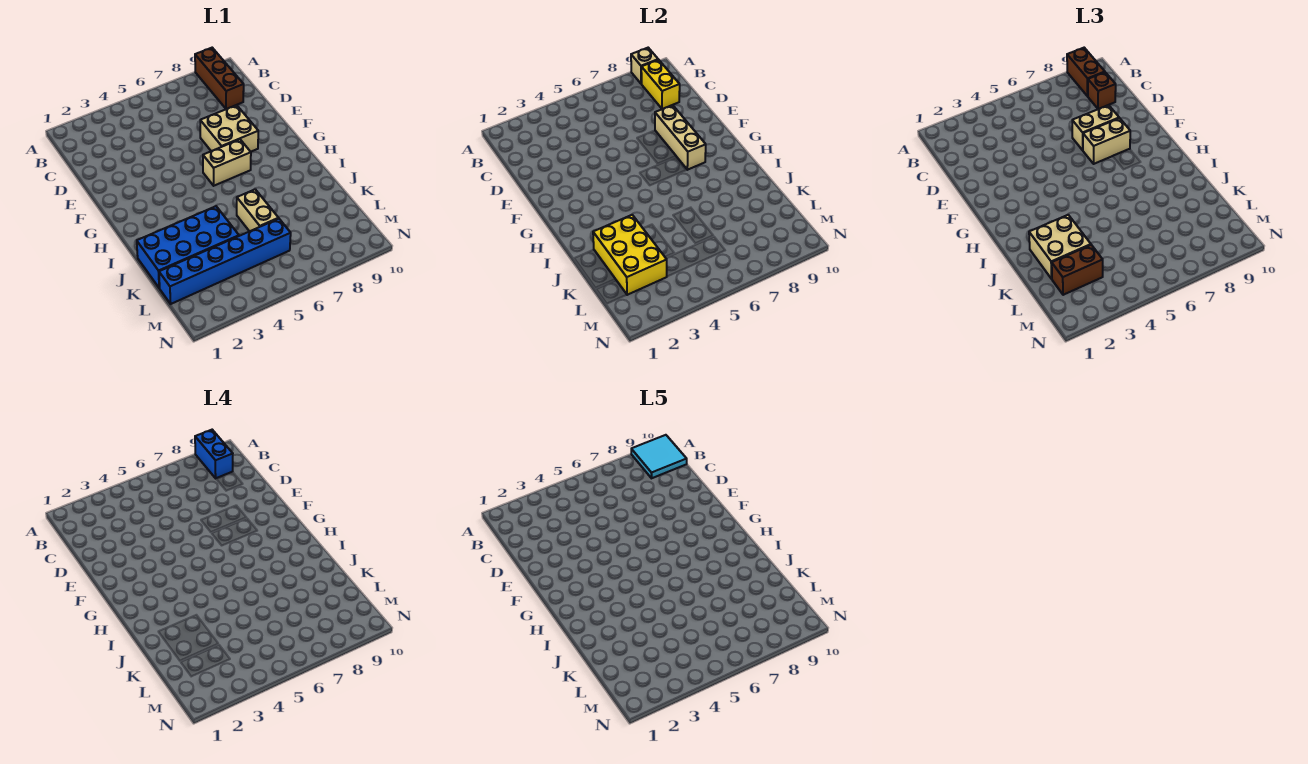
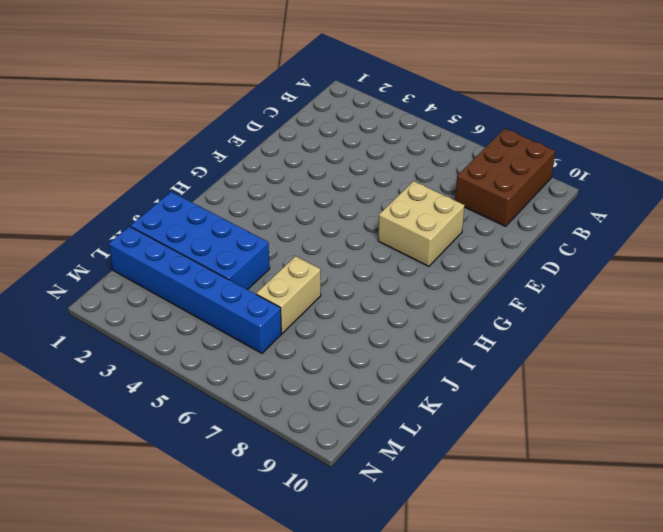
brown brick A8:C9 level 1 -> brown brick A9:C9 level 1
none -> tan brick G6:G7 level 1
none -> tan brick A9 level 2
none -> yellow brick B9:C9 level 2

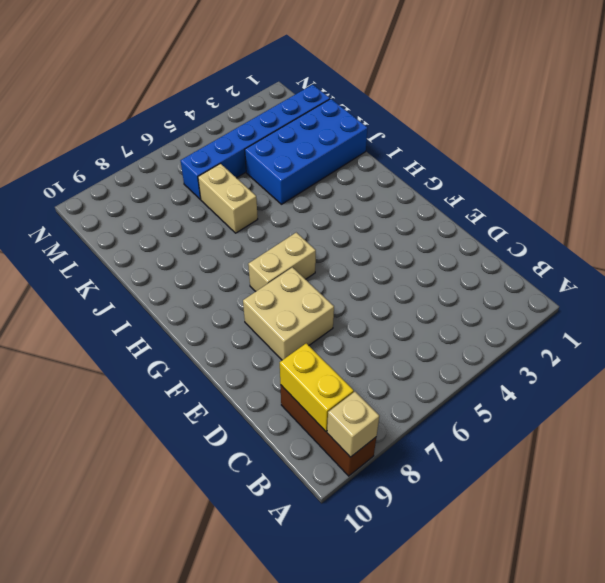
none -> tan brick E8:G8 level 2
none -> yellow brick J2:L3 level 2
none -> brown brick A9:B9 level 3

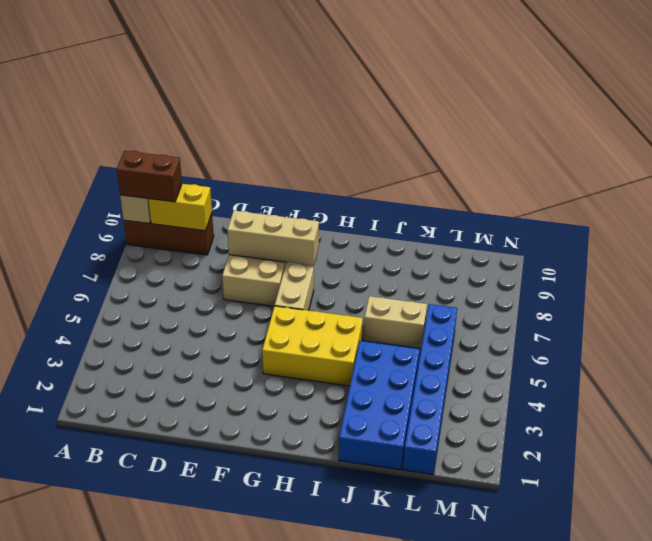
yellow brick G4:I5 level 1 -> yellow brick J2:L3 level 2
none -> brown brick C9 level 3
none -> tan brick E7:E8 level 3
none -> tan brick F7:F8 level 3

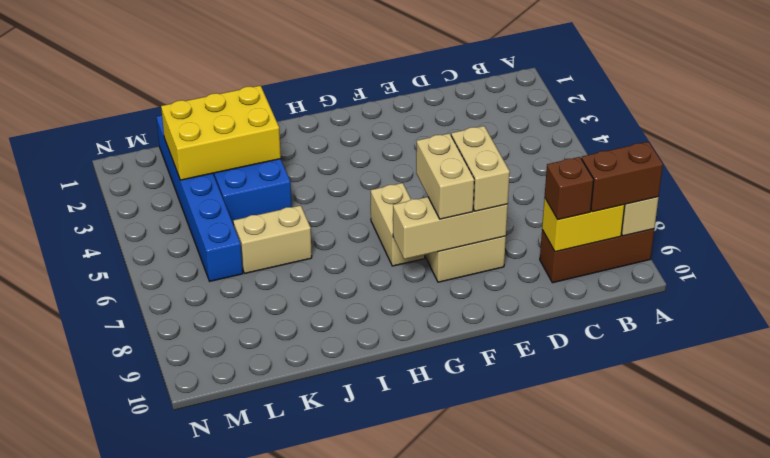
none -> tan brick J2:K3 level 3
none -> brown brick L2:L3 level 3
none -> blue brick A9:B9 level 4

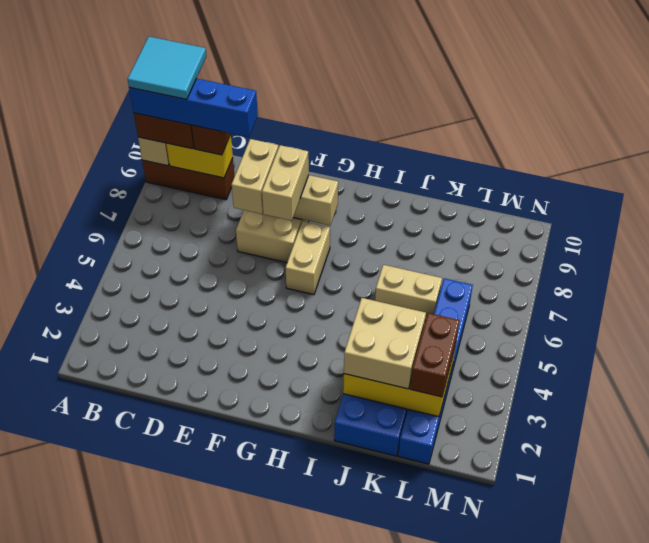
blue brick A9:D9 level 4 -> blue brick A9:B9 level 4

